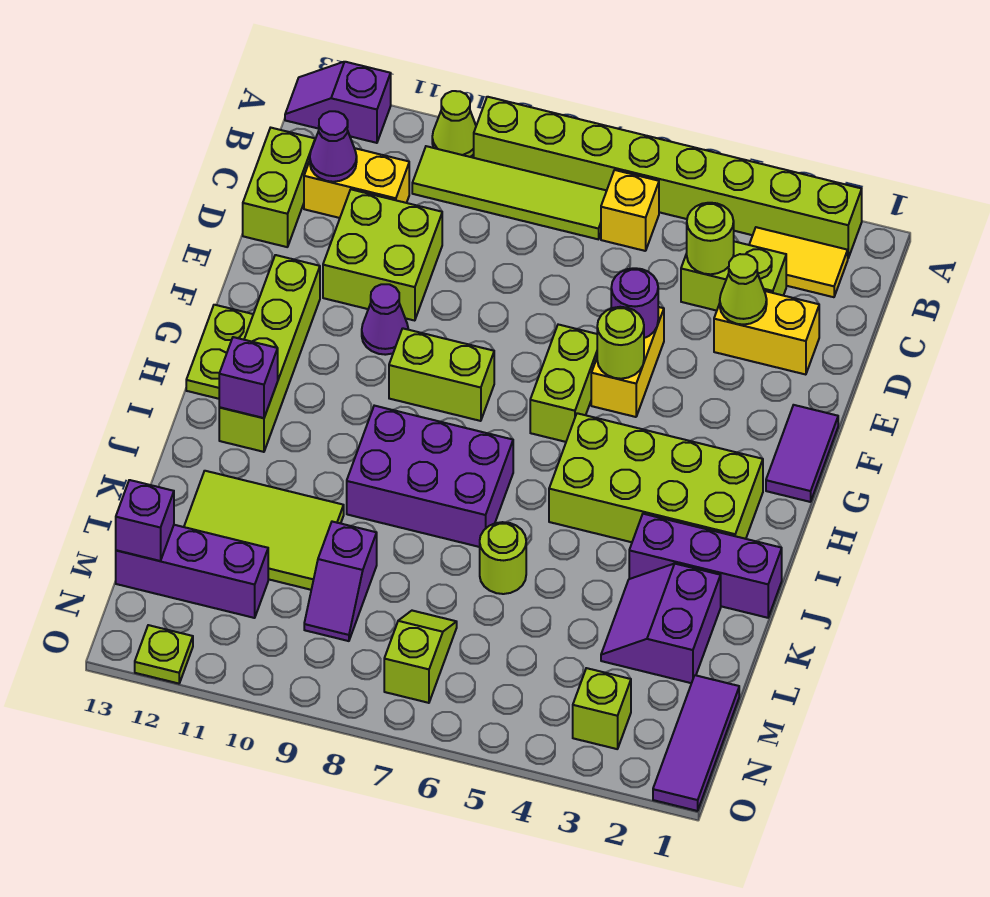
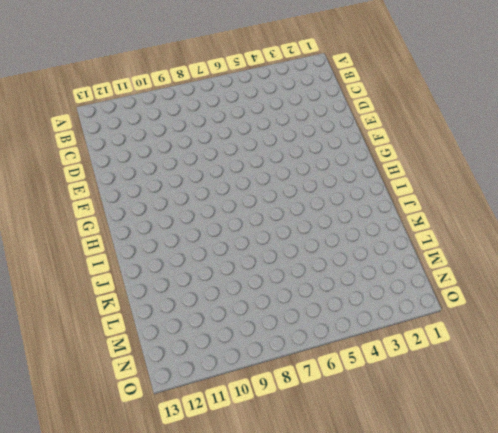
none -> lime brick A2:A9 level 1
none -> lime cone A10 level 1
none -> purple slope A12:A13 level 1 top 12
none -> yellow tile B2:B3 level 1

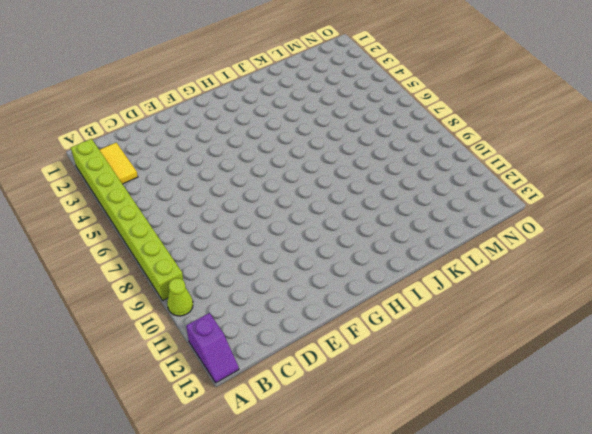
none -> yellow brick B6 level 1
none -> lime tile B7:B10 level 1
none -> lime brick C3:C4 level 1
none -> yellow brick C11:C12 level 1

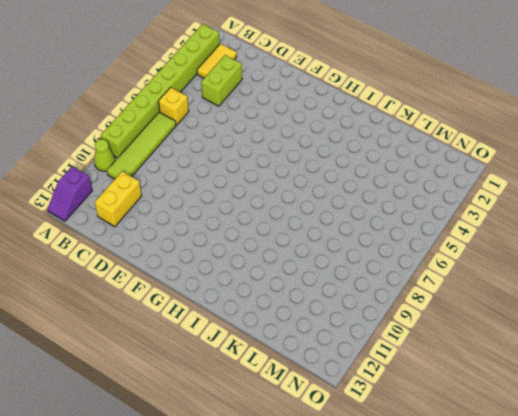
none -> lime brick C13:D13 level 1
none -> yellow brick D2:D3 level 1
none -> lime brick D10:E11 level 1
none -> yellow brick E5:F5 level 1

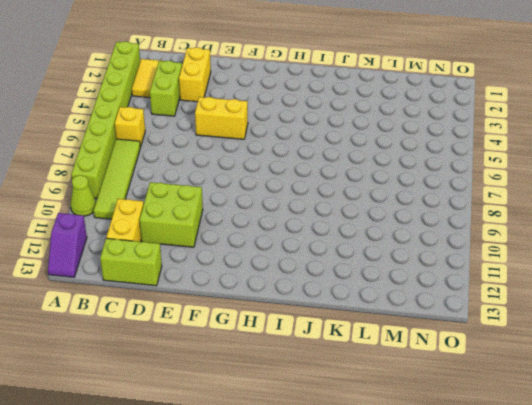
none -> purple tile F1:G1 level 1
none -> lime brick F6:G6 level 1
none -> purple cone F10 level 1
none -> lime brick F12:I12 level 1

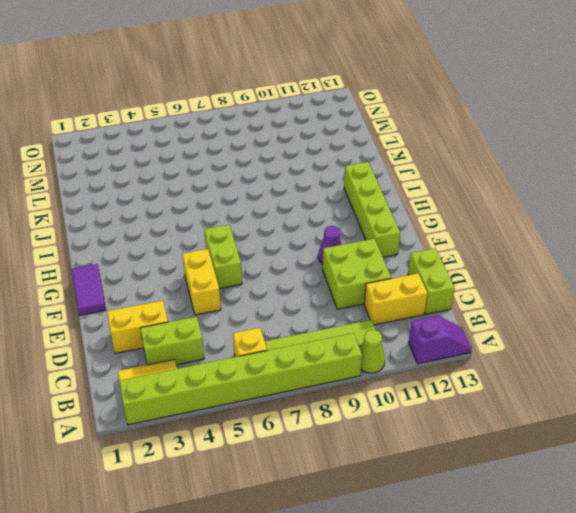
none -> lime brick G8:G9 level 1
none -> lime plate G13:H13 level 1
none -> lime brick H2:I5 level 1
none -> purple brick I7:J9 level 1

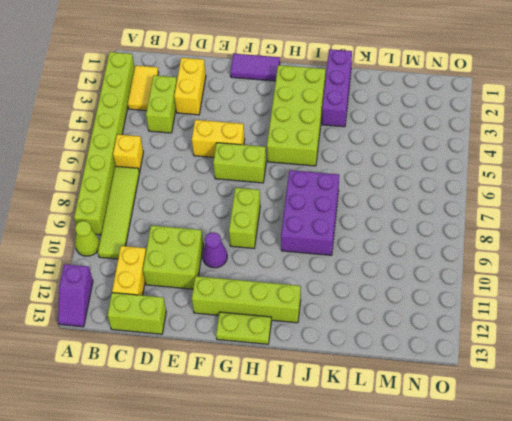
none -> purple slope K2:L3 level 1 top 2
none -> lime round brick K6 level 1
none -> lime tile K10:L12 level 1
none -> purple slope L9:M9 level 1 top L

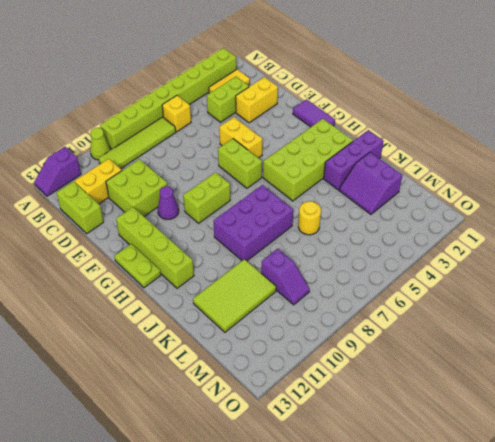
yellow round brick K6 level 1 -> lime round brick K6 level 1
none -> purple tile M1:O1 level 1
none -> lime slope M7:N7 level 1 top N
none -> purple brick M11:M13 level 1
none -> lime brick N3 level 1

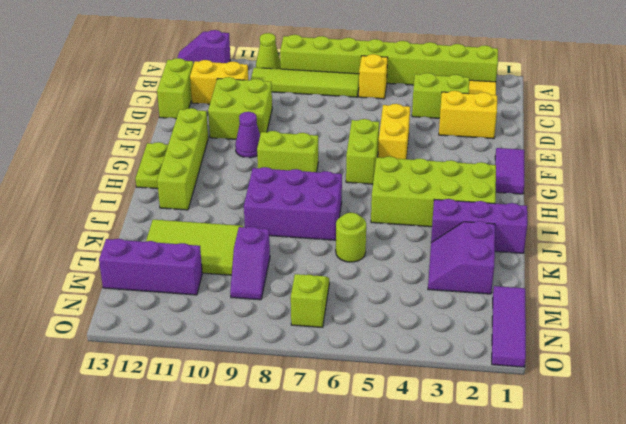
none -> lime brick N3 level 1
none -> lime plate O12 level 1
none -> lime round brick C4 level 2
none -> purple cone C12 level 2

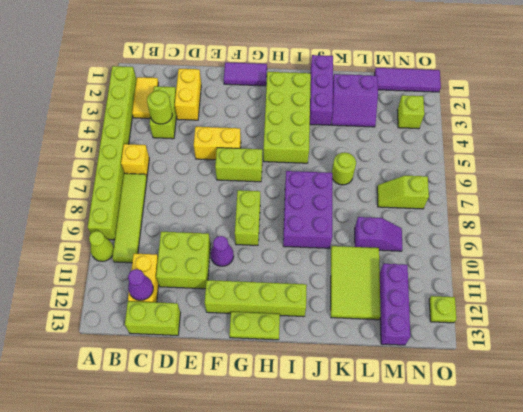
none -> purple slope A12:A13 level 1 top 12
none -> lime cone D3 level 2
none -> purple round brick E5 level 2
none -> lime round brick F5 level 2

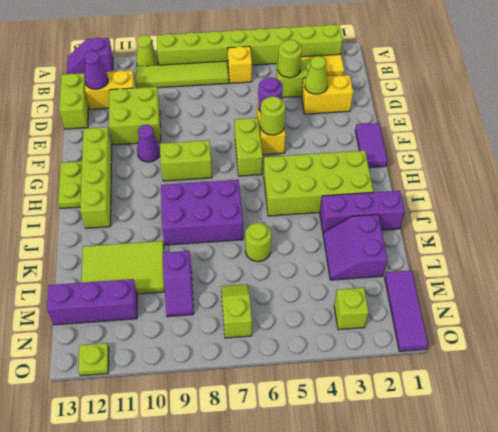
none -> purple brick I12 level 2
none -> purple brick M13 level 2

